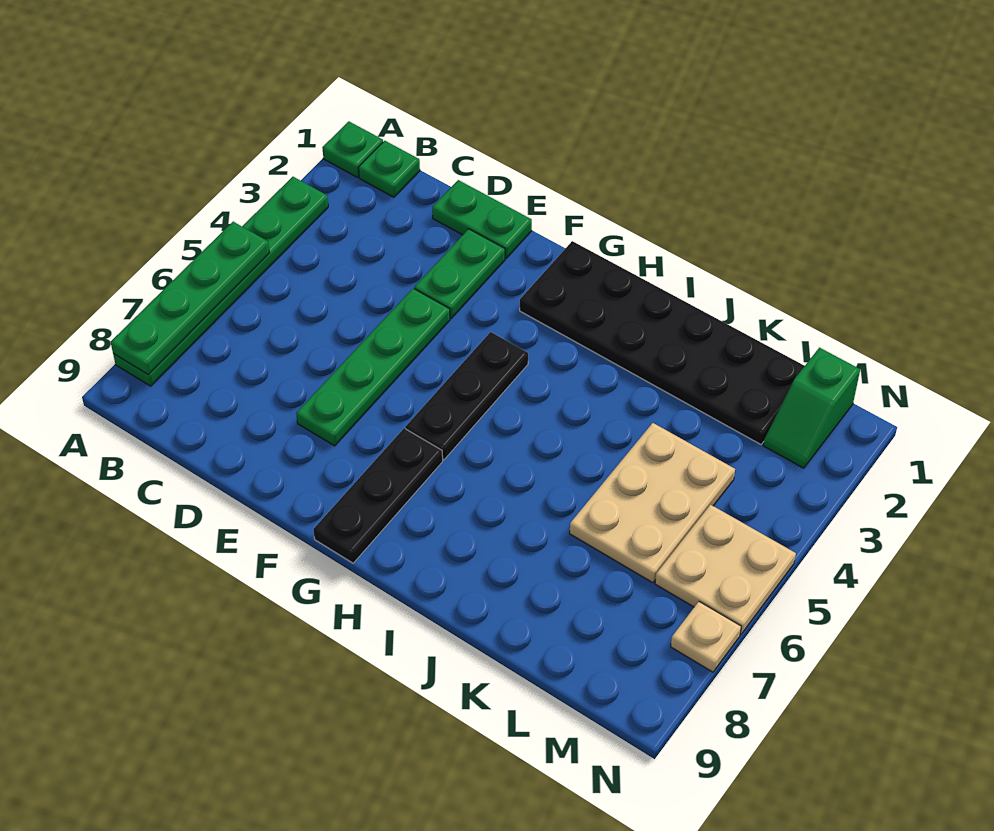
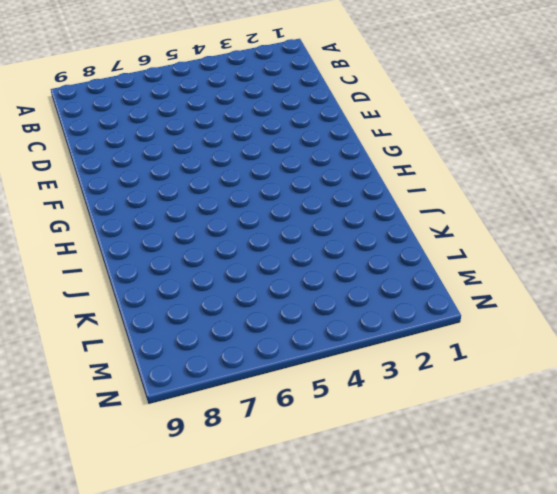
none -> green plate A1 level 1
none -> green plate A3:A8 level 1
none -> green plate B1 level 1

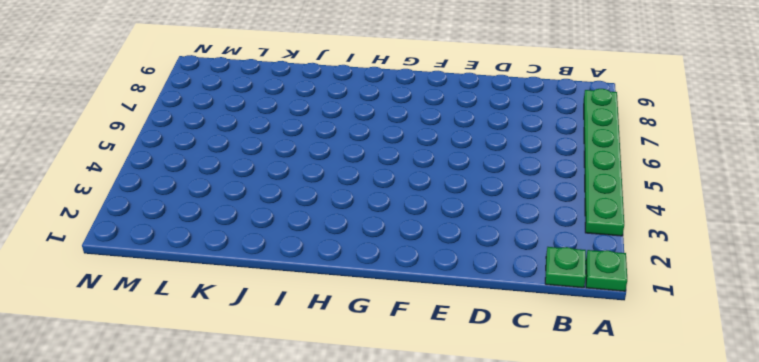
none -> green plate D1:E1 level 1
none -> green plate E2:E3 level 1
none -> green plate E4:E7 level 1

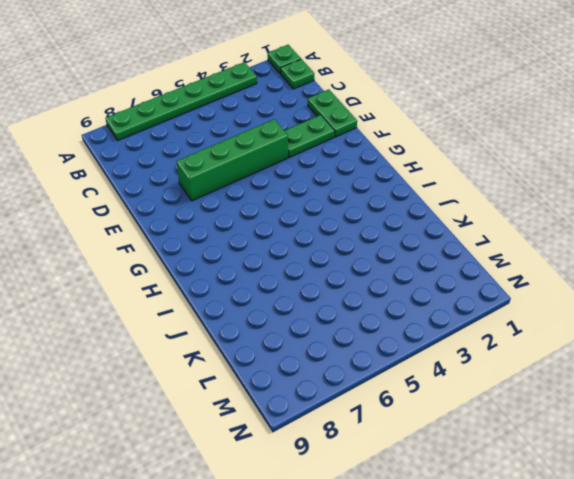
green brick E4:E7 level 1 -> green plate E4:E7 level 1
none -> black plate G1:L2 level 1
none -> black plate G4:G6 level 1
none -> black plate G7:G9 level 1

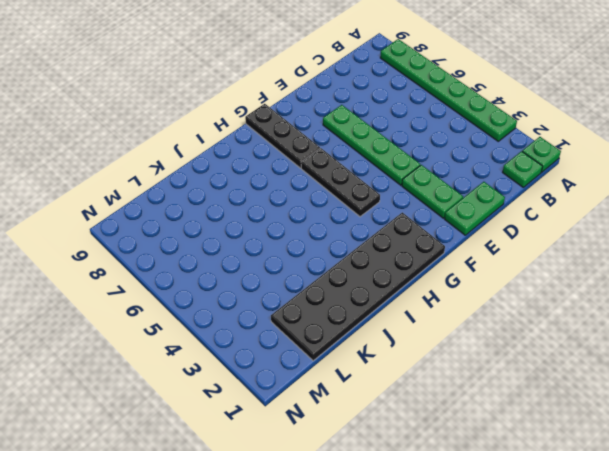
none -> tan plate K4:L6 level 1
none -> green slope M1:M2 level 1 top 1
none -> tan plate M5:N6 level 1

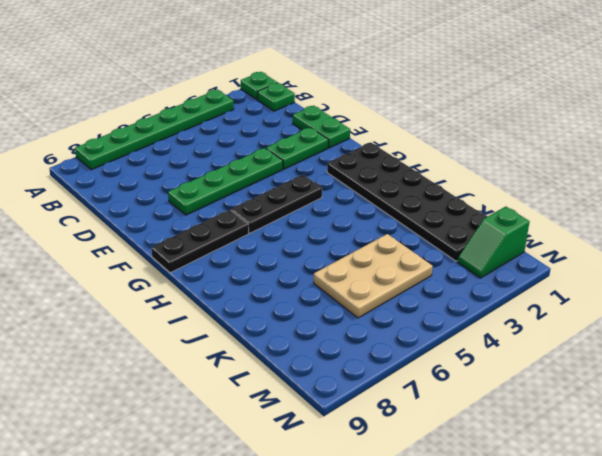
none -> tan plate M5:N6 level 1
none -> tan plate N7 level 1
none -> green plate A5:A8 level 2

